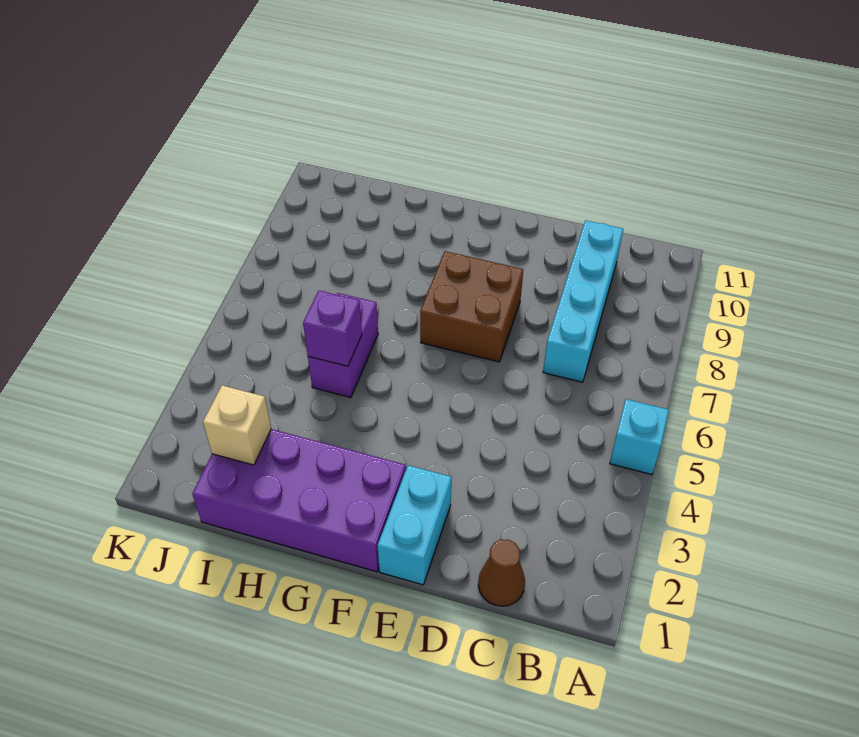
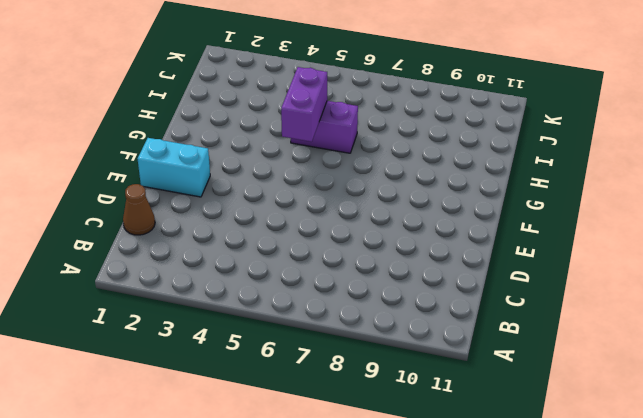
purple brick G5:H5 level 2 -> purple brick H5 level 2
none -> cyan brick A5 level 1
none -> cyan brick C7:C10 level 1

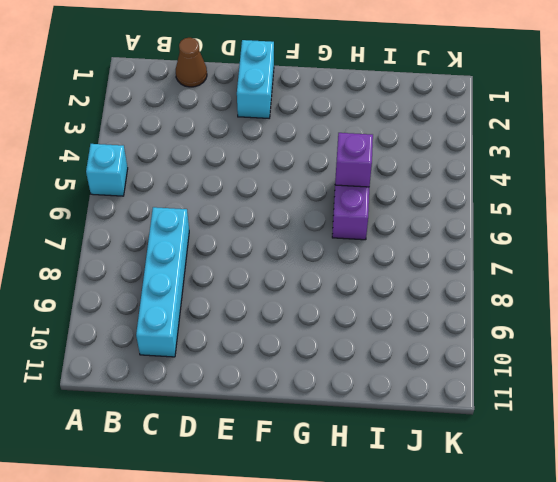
none -> brown brick E7:F8 level 1
none -> purple brick F1:I2 level 1

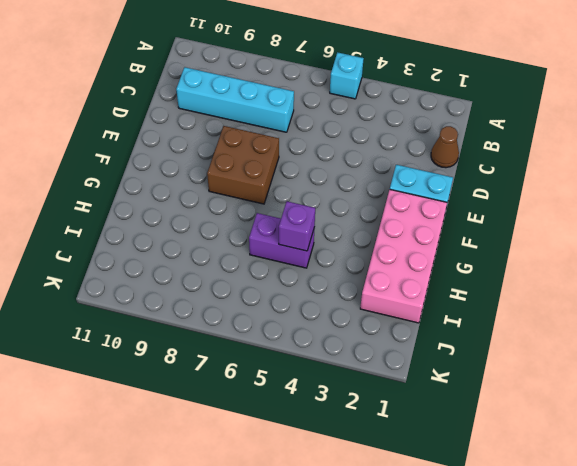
pink brick F1:I2 level 1 -> purple brick F1:I2 level 1
none -> tan brick I2 level 2

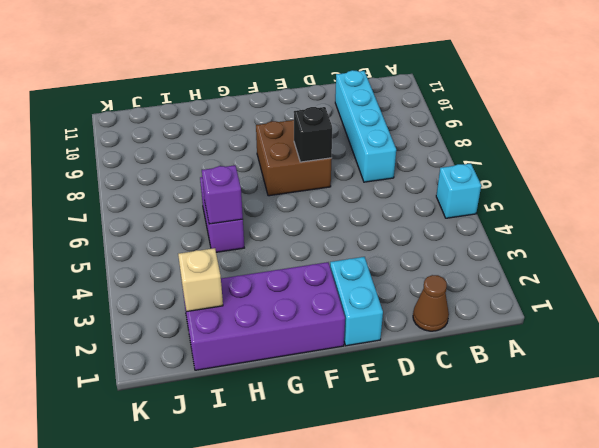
black brick E7 level 2 -> none

